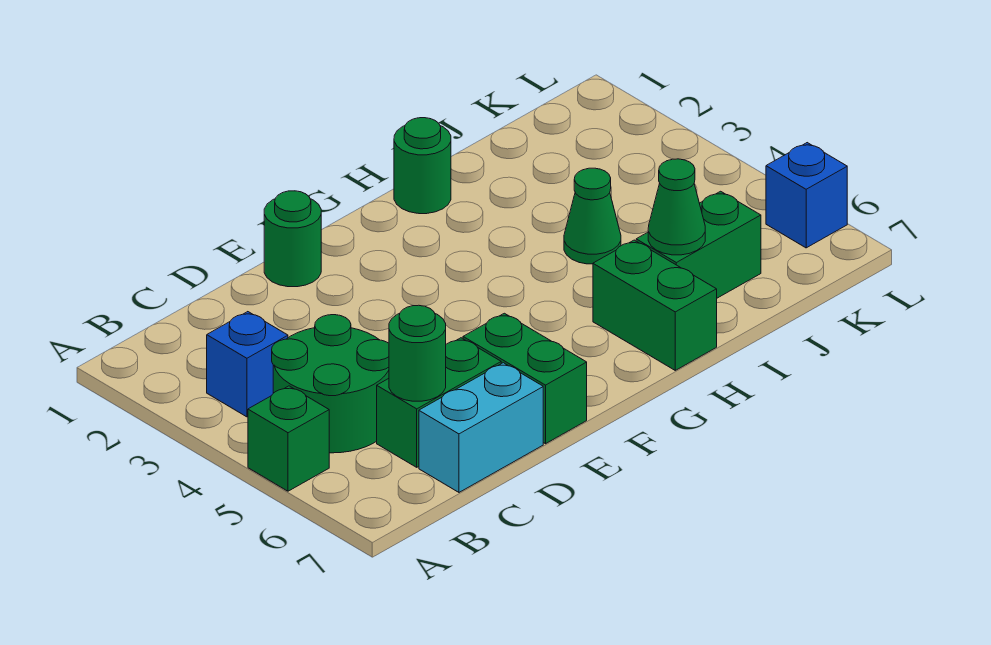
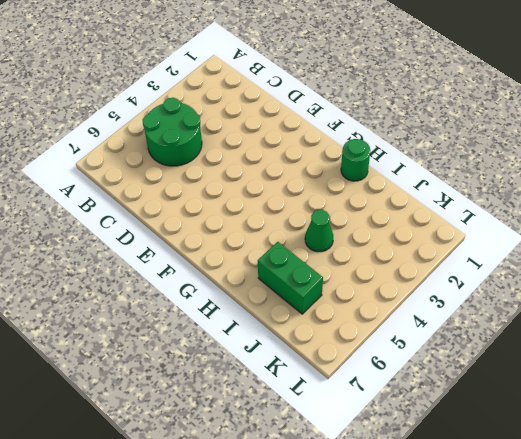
none -> green brick A5 level 1
none -> blue brick B3 level 1
none -> green brick C6:D6 level 1

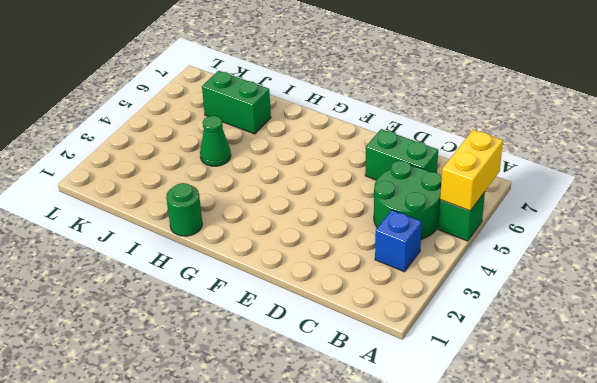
yellow brick A5:A6 level 2 -> none
none -> cyan brick C7:D7 level 1
none -> green round brick E1 level 1
none -> green brick E6:E7 level 1

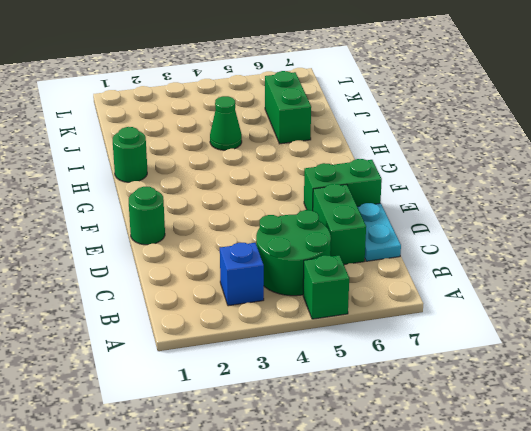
cyan plate C7:D7 level 1 -> cyan brick C7:D7 level 1
none -> green brick H6:H7 level 1
none -> blue brick L6 level 1
none -> green round brick C6 level 2

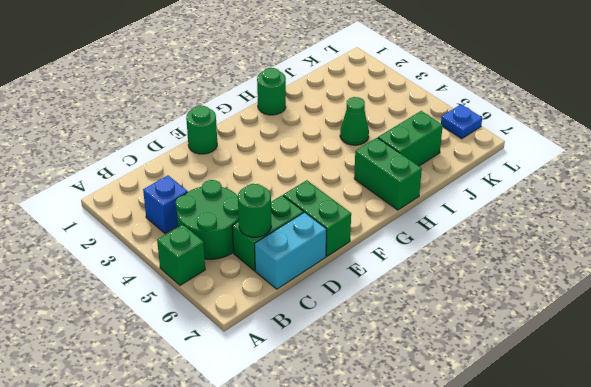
blue plate L6 level 1 -> blue brick L6 level 1
none -> green cone I6 level 2

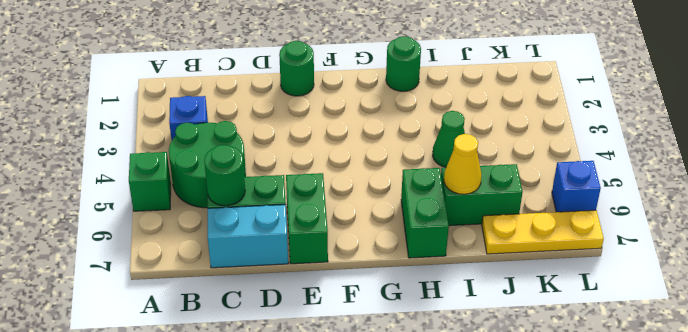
yellow cone I6 level 2 -> green cone I6 level 2
yellow plate J7:L7 level 1 -> none

